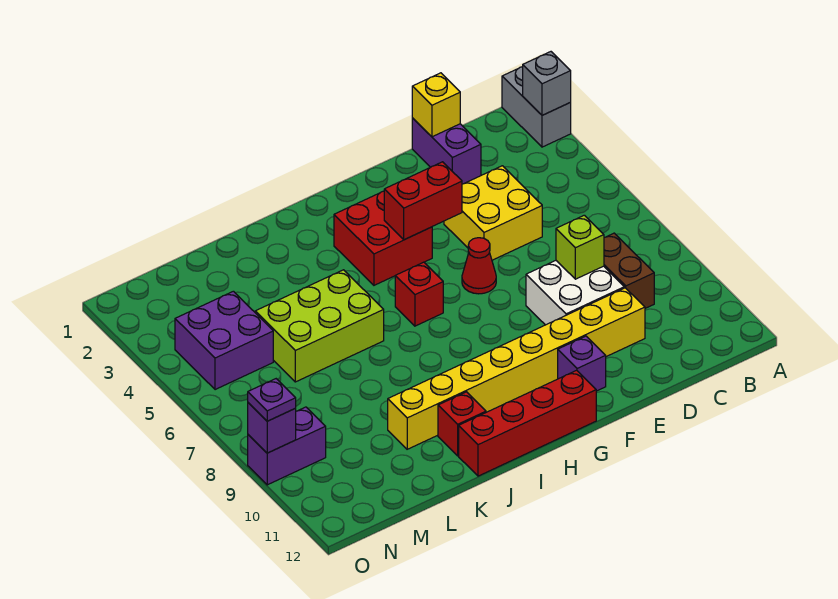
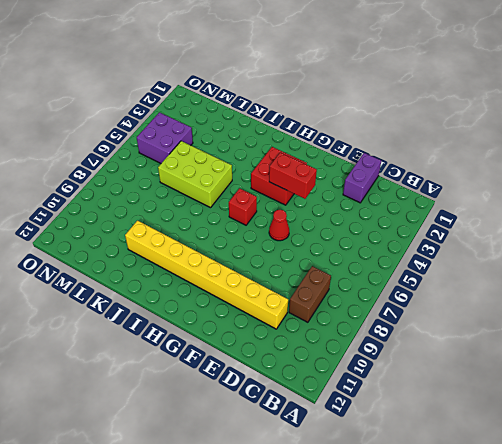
none -> grey brick A1:A2 level 1
none -> yellow brick D4:E5 level 1
none -> white brick D8:E9 level 1

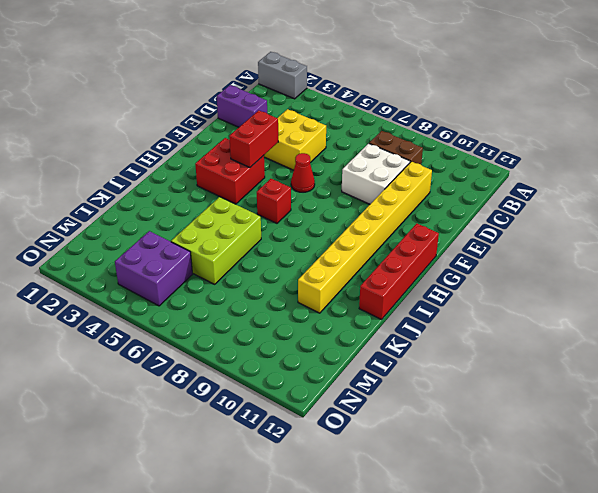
none -> purple brick F11 level 1
none -> red brick J11 level 1
none -> purple brick N9:O9 level 1

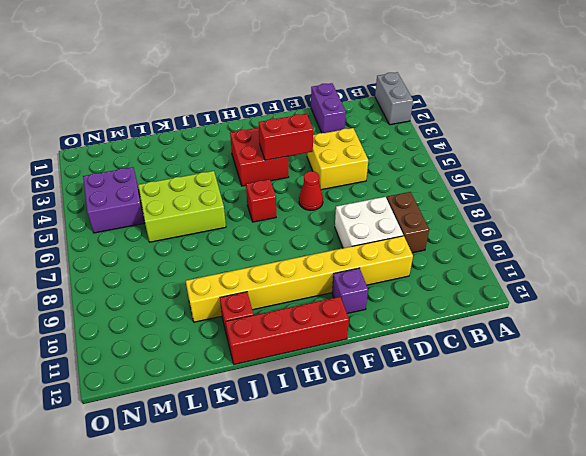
none -> purple brick N9:O9 level 1
none -> grey brick A2 level 2
none -> yellow brick D1 level 2

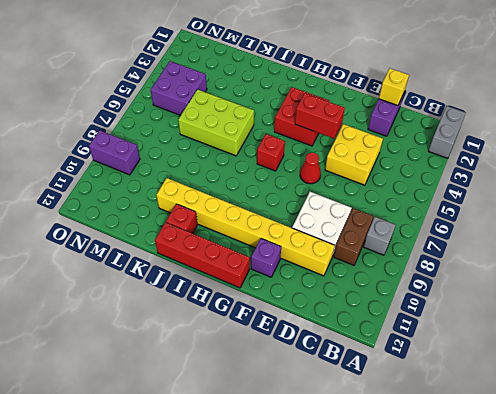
grey brick B8 level 1 -> grey brick A2 level 2
none -> lime brick D8 level 2
none -> purple brick O9 level 2
none -> purple plate O9 level 3

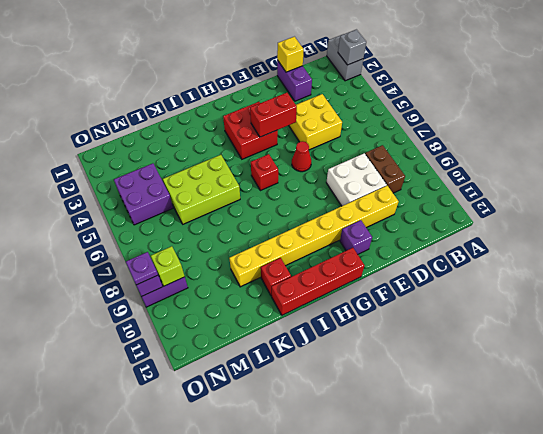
lime brick N9 level 2 -> lime brick D8 level 2

